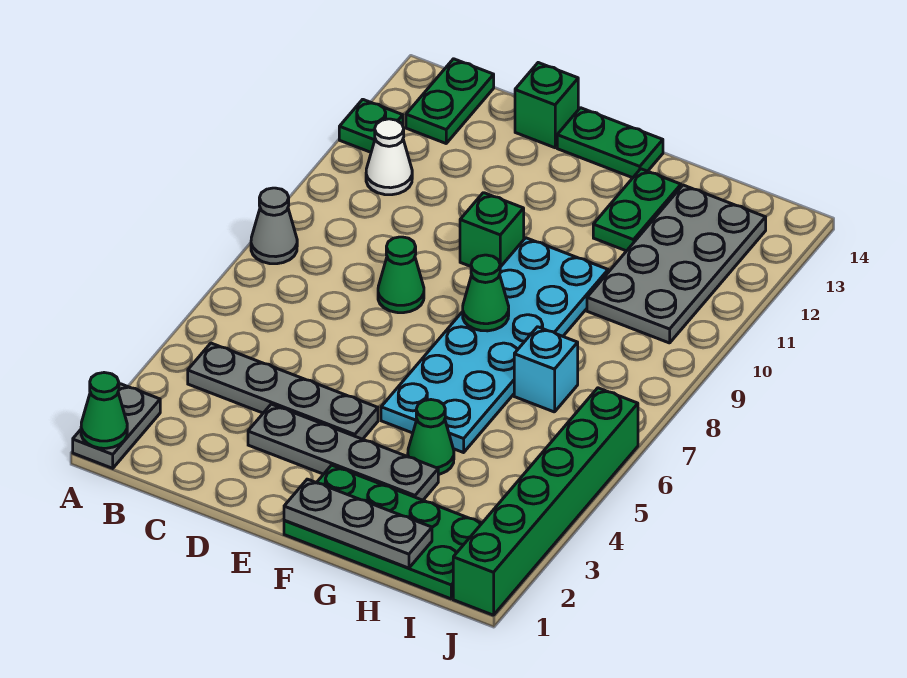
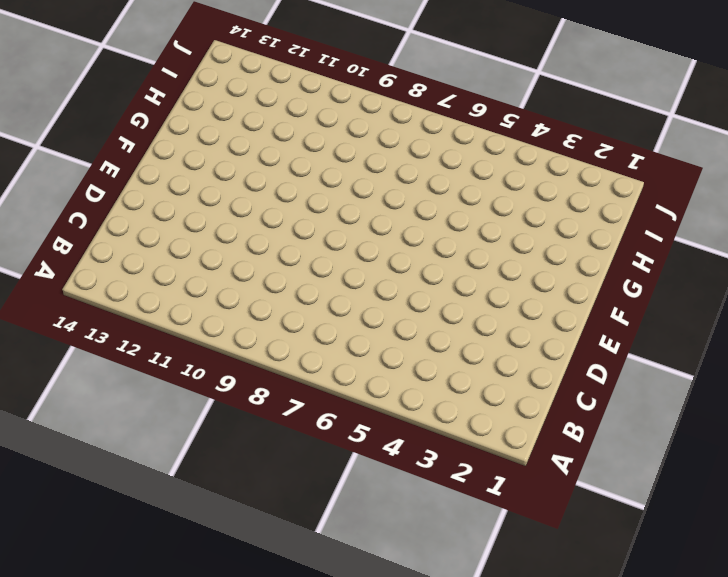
none -> grey plate A1:A2 level 1
none -> grey cone A8 level 1
none -> green plate A12 level 1

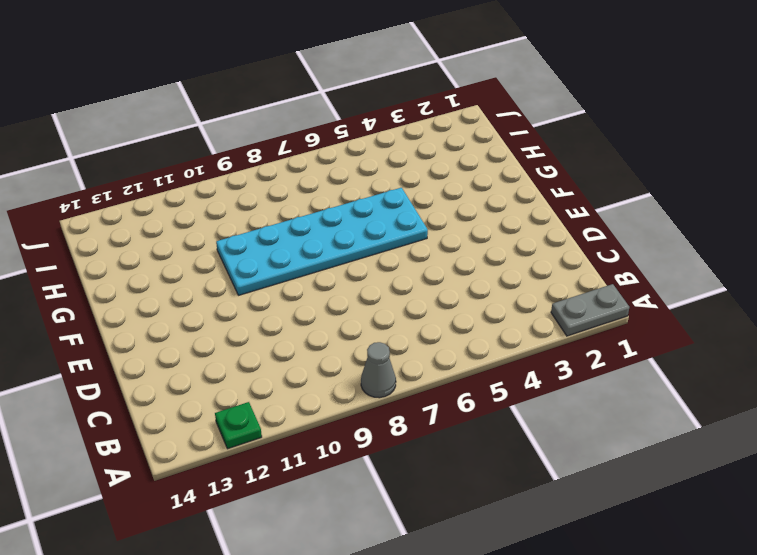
none -> grey plate B4:E4 level 1
none -> white cone B11 level 1
none -> green plate B13:B14 level 1

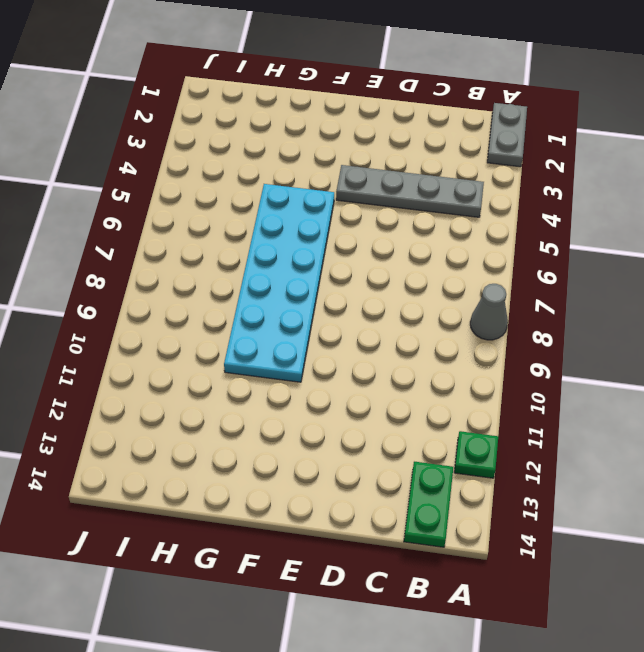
none -> white cone B11 level 1
none -> grey plate D3:G3 level 1
none -> green cone D8 level 1

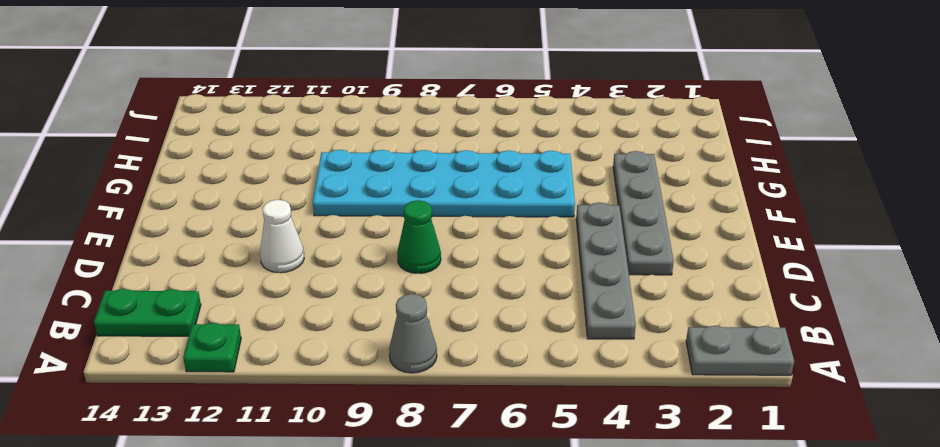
white cone D11 level 1 -> white cone B11 level 1
none -> green brick D14 level 1
none -> green brick E10 level 1
none -> green plate E14:F14 level 1

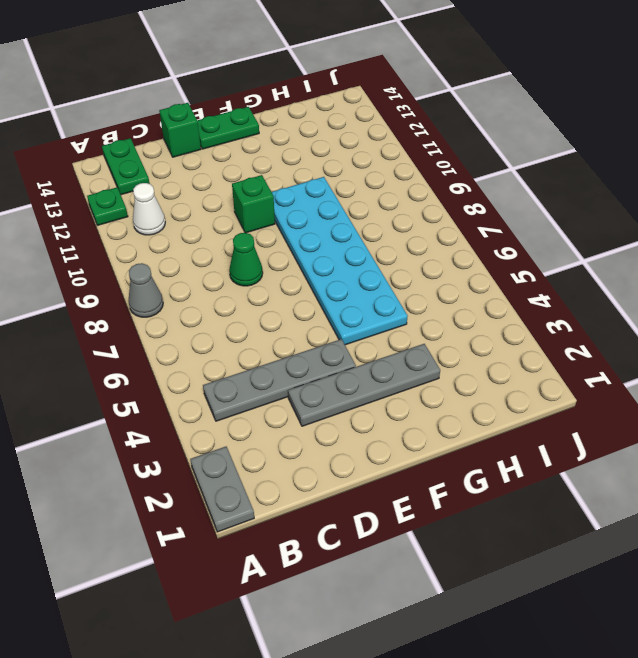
none -> green plate F1:I2 level 1
none -> green cone G4 level 1
none -> green plate G12:G13 level 1

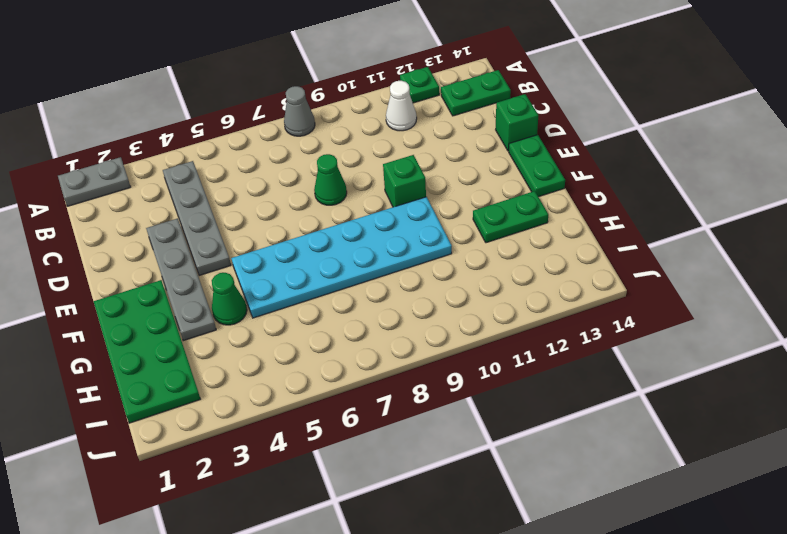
none -> cyan brick H7 level 1
none -> grey plate H10:I13 level 1
none -> green brick J1:J6 level 1

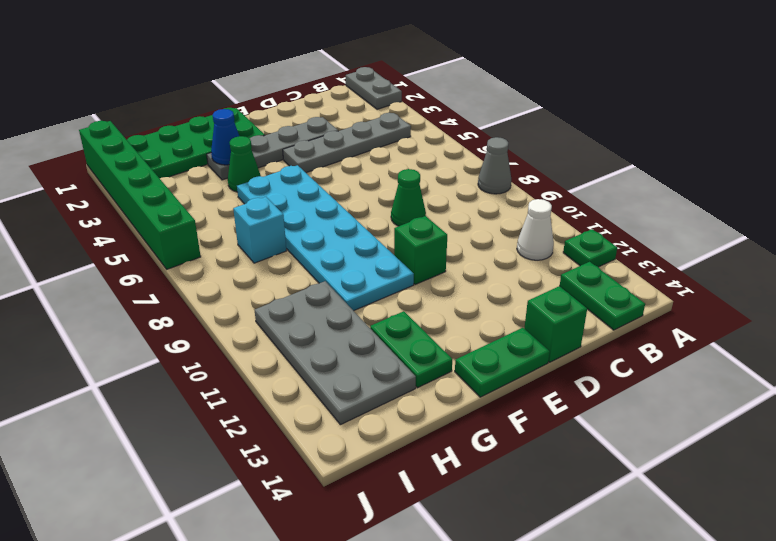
blue cone G3 level 2 -> none
none -> green cone A1 level 2
none -> grey plate F1:H1 level 2
none -> green cone F8 level 2

